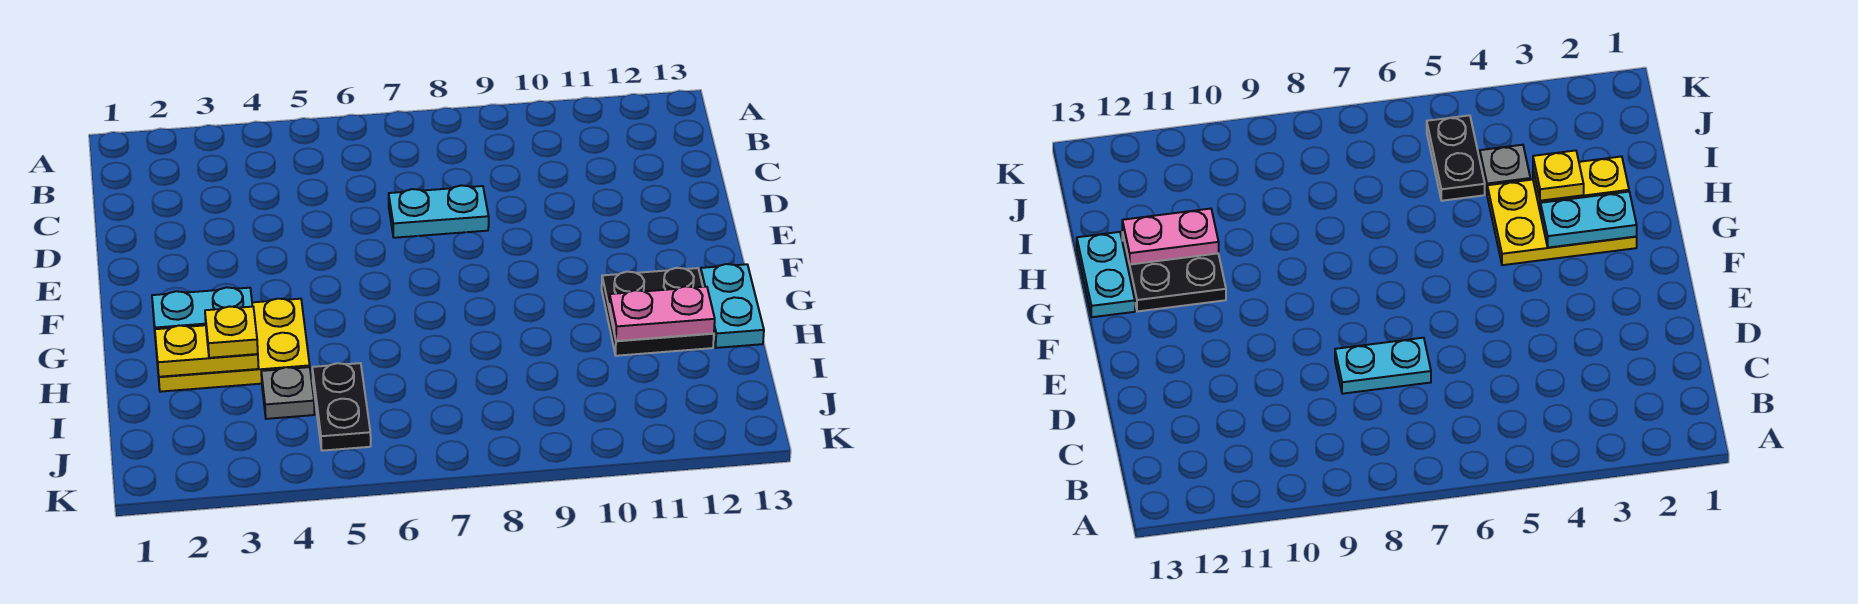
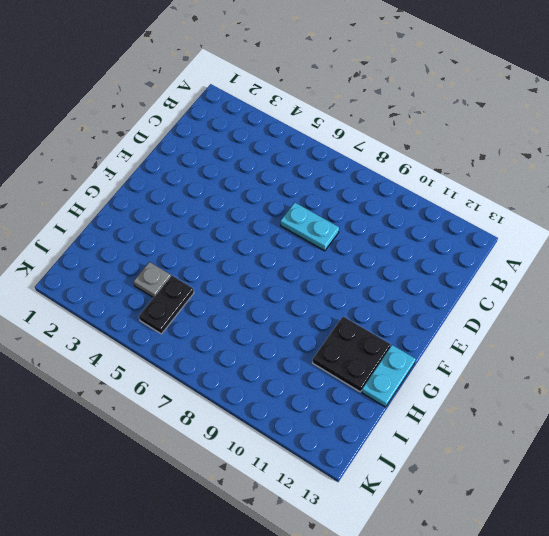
none -> yellow plate G2:H4 level 1
none -> cyan plate G2:G3 level 2

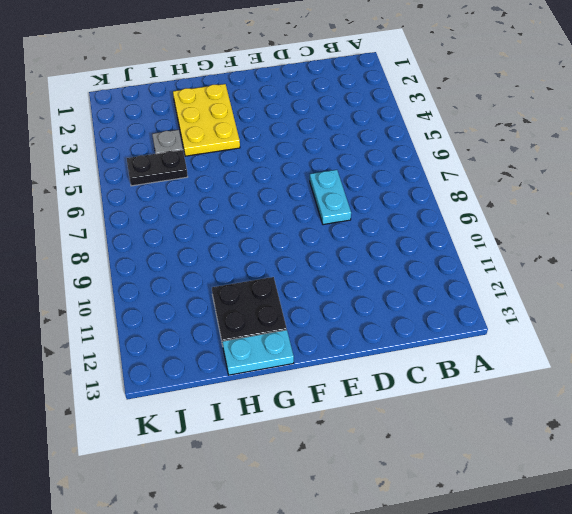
none -> cyan plate G2:G3 level 2
none -> yellow plate H2:H3 level 2

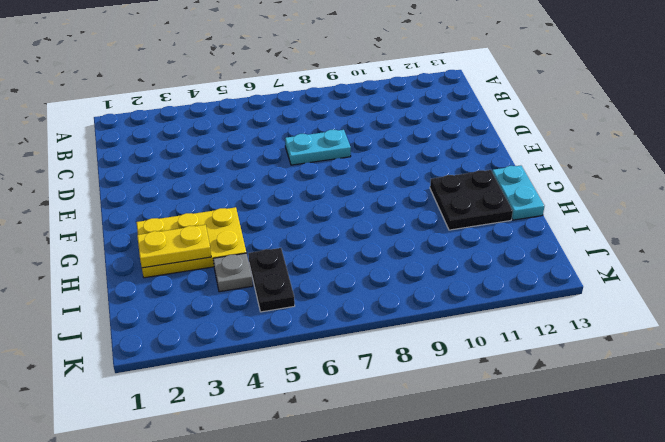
none -> cyan plate G2:G3 level 2
none -> pink plate H11:H12 level 2

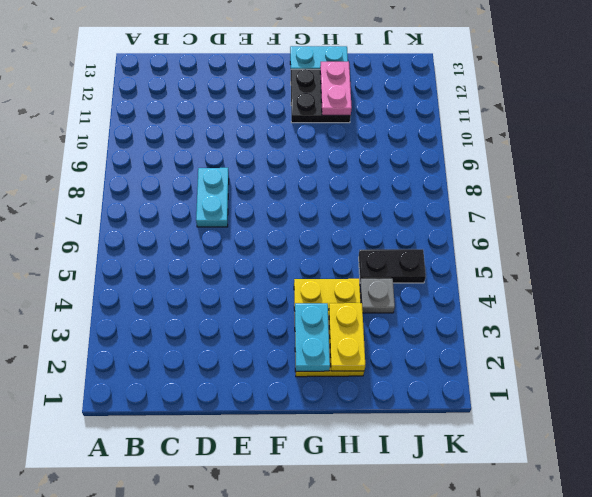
none -> yellow plate H3 level 3

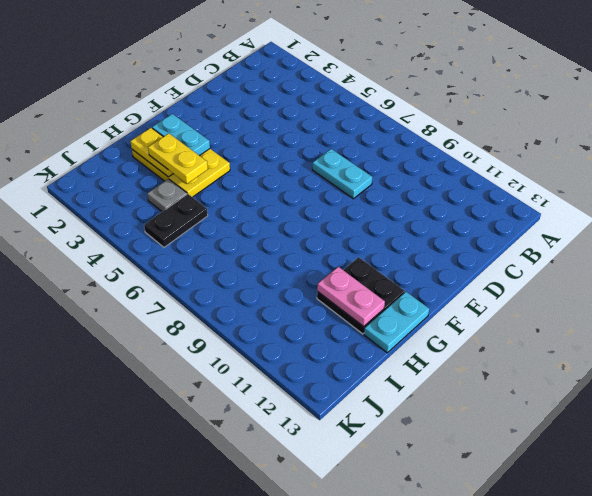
yellow plate H3:H4 level 3 -> yellow plate H3 level 3

